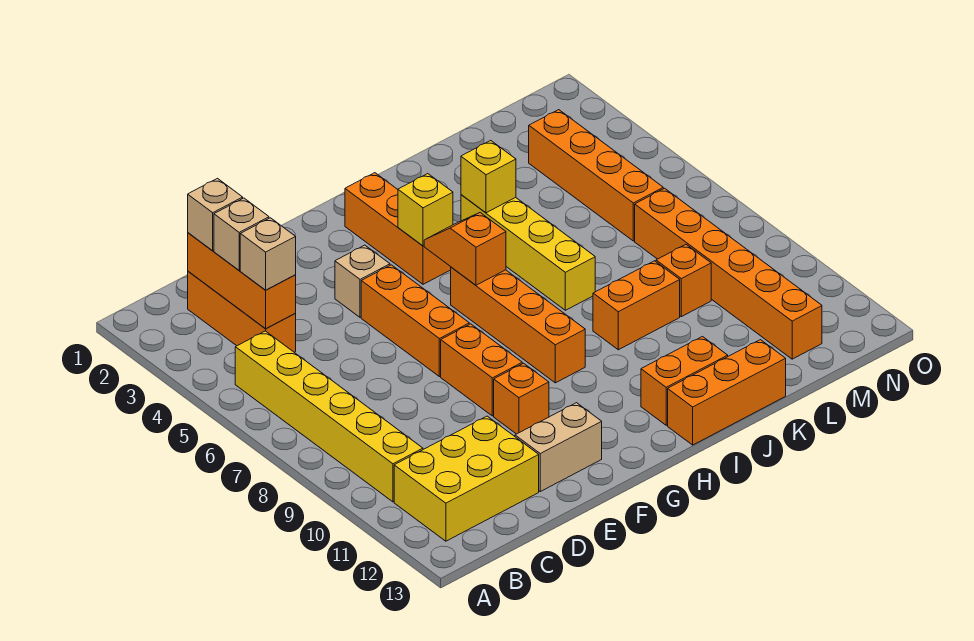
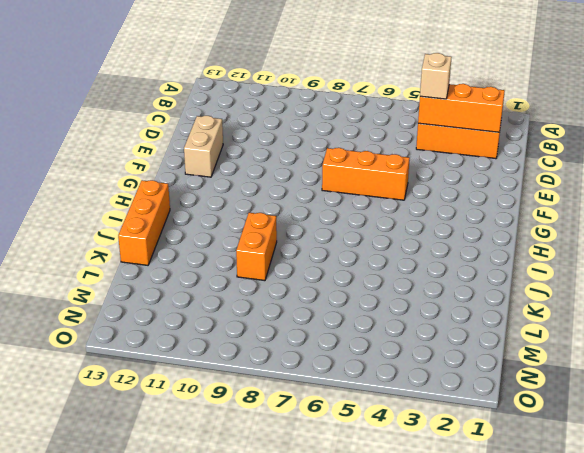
none -> yellow brick B5:B10 level 1
none -> yellow brick B11:D12 level 1
none -> tan brick F4 level 1

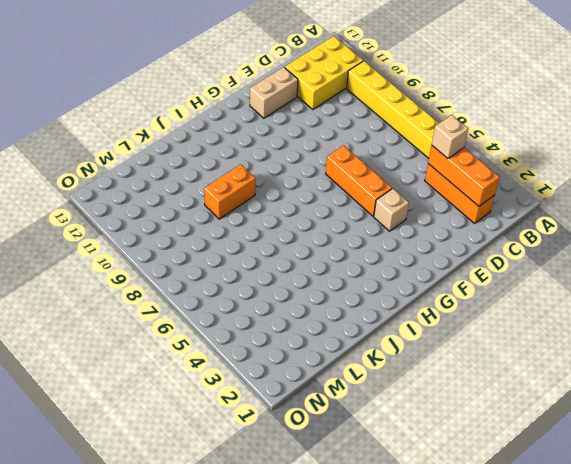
none -> orange brick F8:F9 level 1
none -> orange brick F10 level 1
none -> orange brick H2:H4 level 1

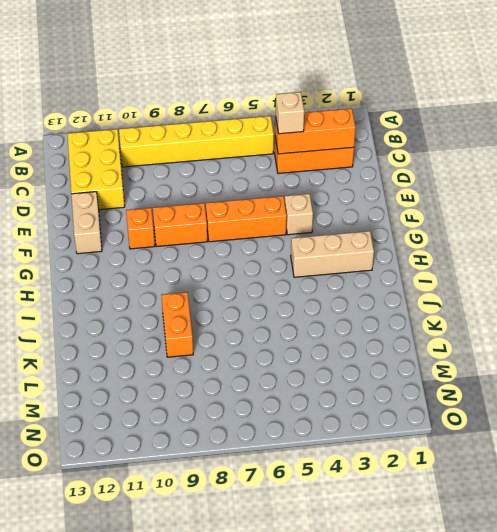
tan brick H2:H4 level 1 -> orange brick H2:H4 level 1
none -> orange brick H6:H9 level 1
none -> orange brick I12:J12 level 1
none -> orange brick I13:K13 level 1

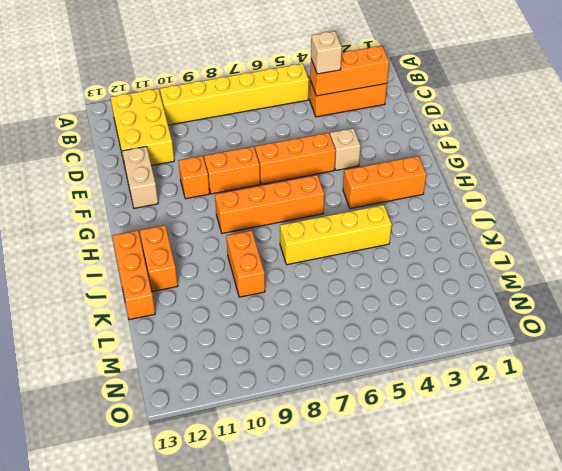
none -> orange brick L9 level 1
none -> orange brick M3:M6 level 1
none -> orange brick M7:M12 level 1

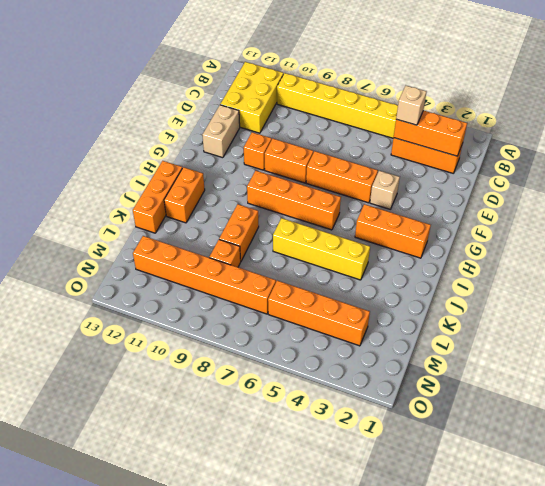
none -> yellow brick H4 level 2
none -> orange slope H5:H6 level 2 top 6
none -> yellow brick J4 level 2

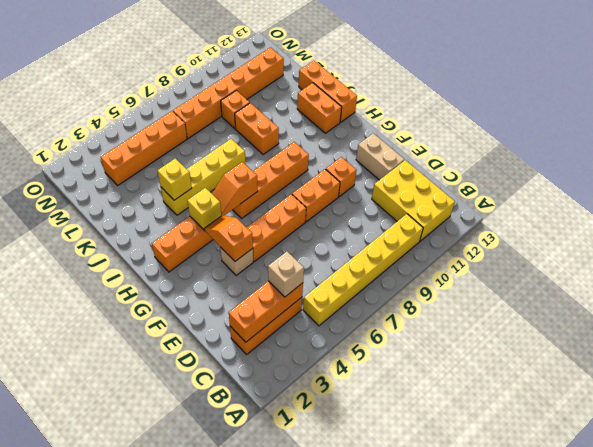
orange slope F4:G4 level 2 top F -> none
none -> tan brick C2 level 3
none -> tan brick C3 level 3

